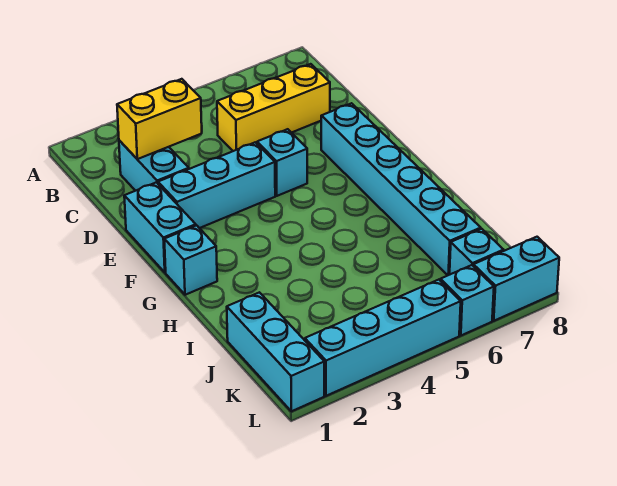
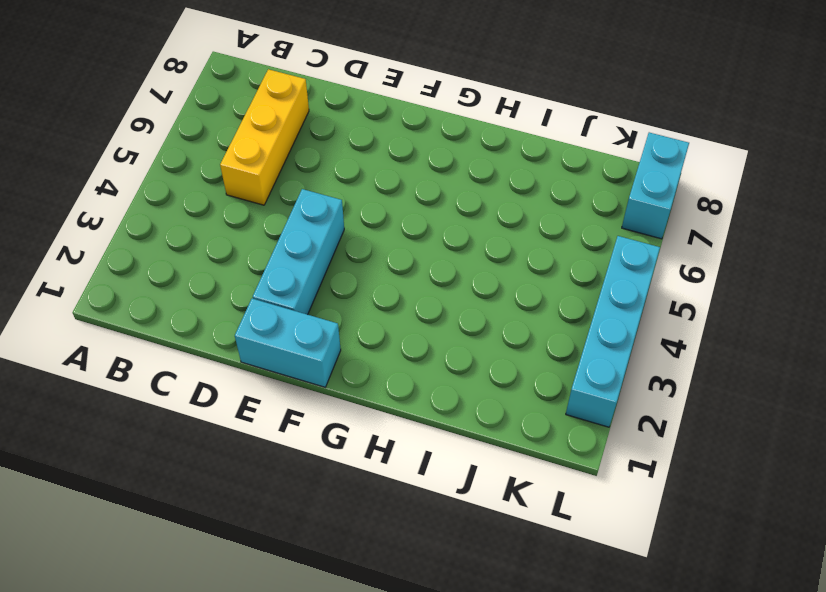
none -> cyan brick C2:D2 level 1
none -> cyan brick E5 level 1
none -> cyan brick E7:J7 level 1

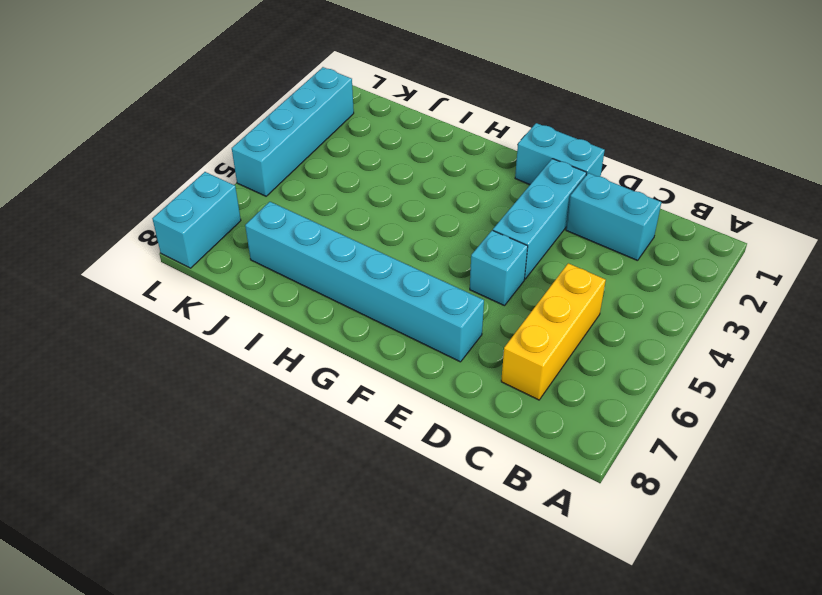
none -> cyan brick G1 level 1
none -> cyan brick J1:L1 level 1
none -> cyan brick K7 level 1

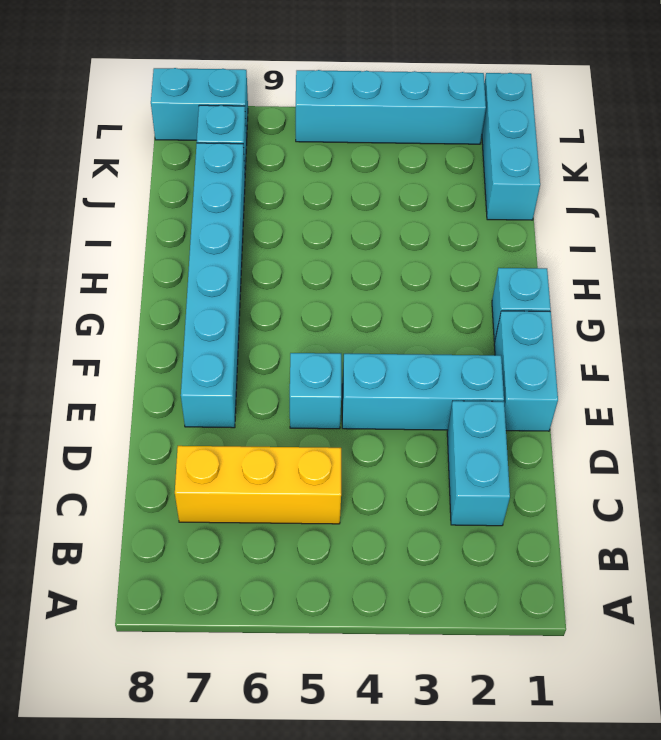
none -> cyan brick L6 level 1
none -> yellow brick C2:C3 level 2

